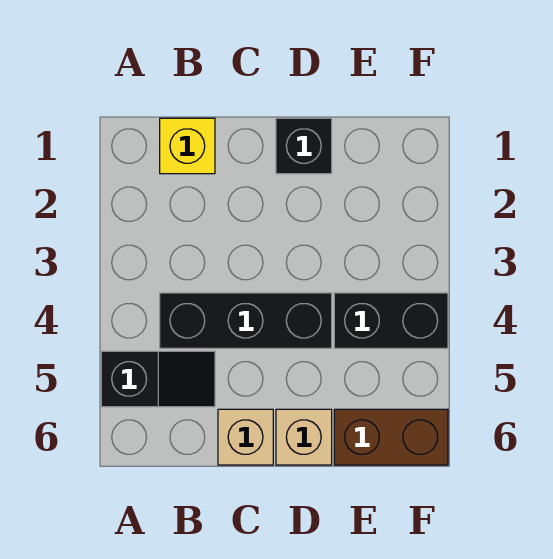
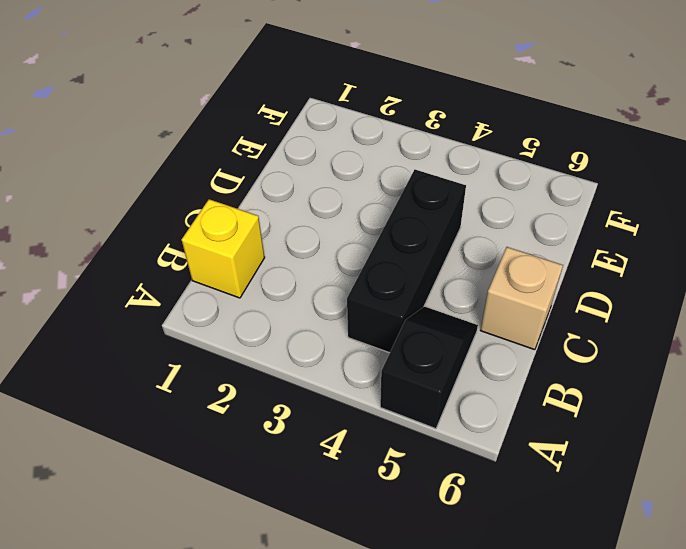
none -> black brick D1 level 1
none -> tan brick D6 level 1

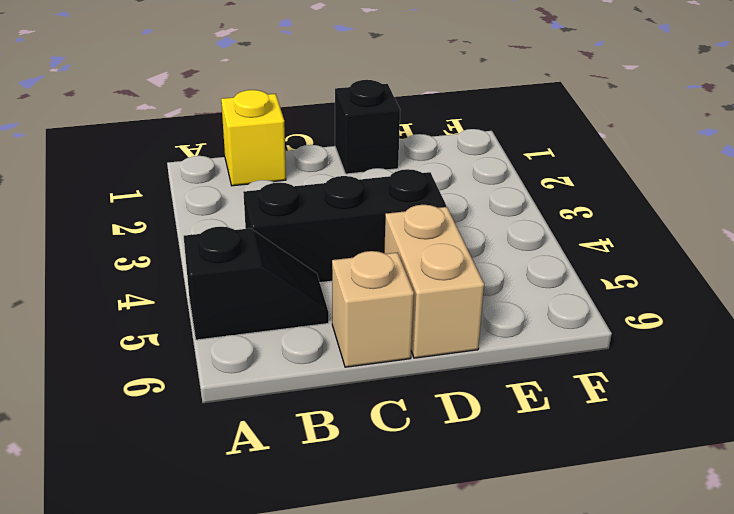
tan brick D5:D6 level 1 -> tan brick D6 level 1
none -> black brick E4:F4 level 1
none -> brown brick E6:F6 level 1

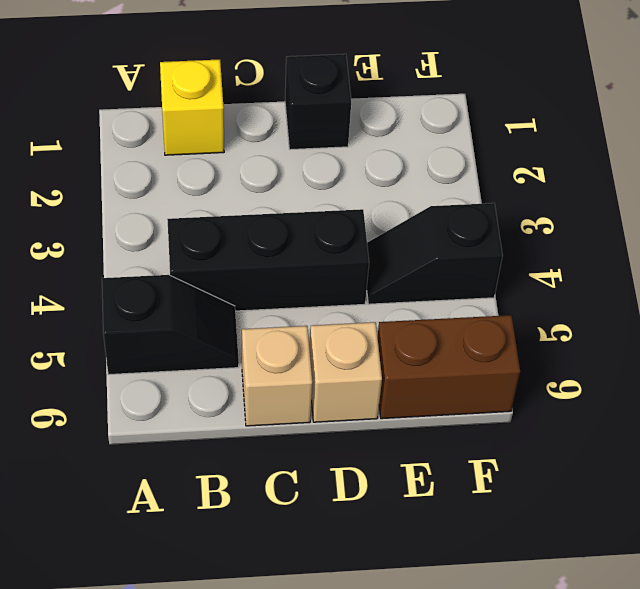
black slope E4:F4 level 1 top F -> black brick E4:F4 level 1

